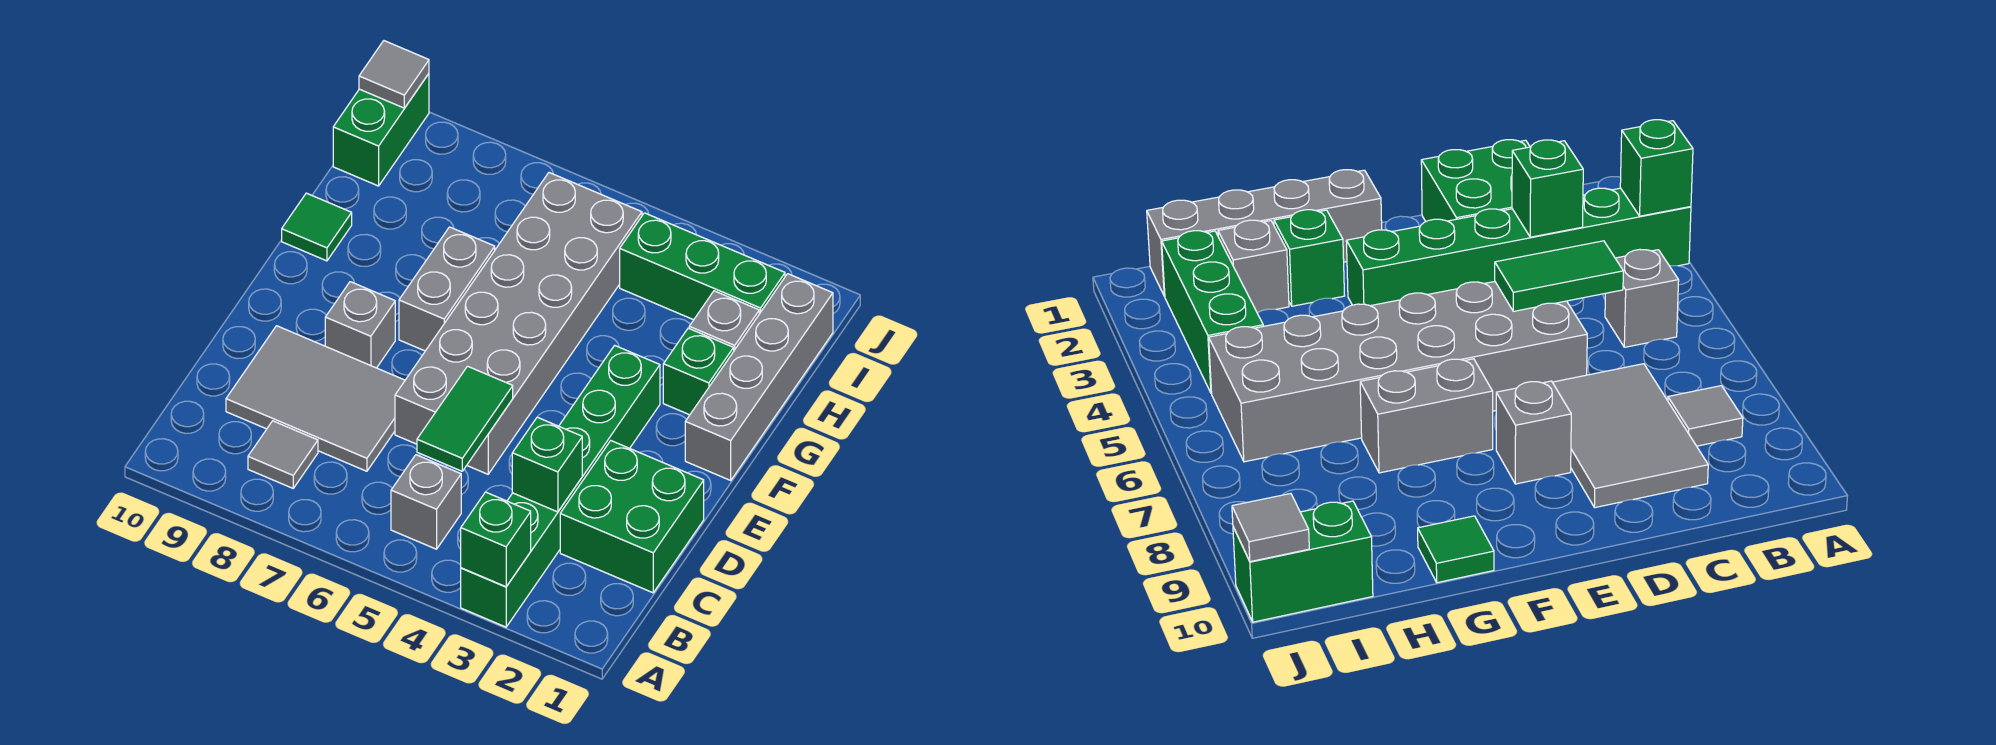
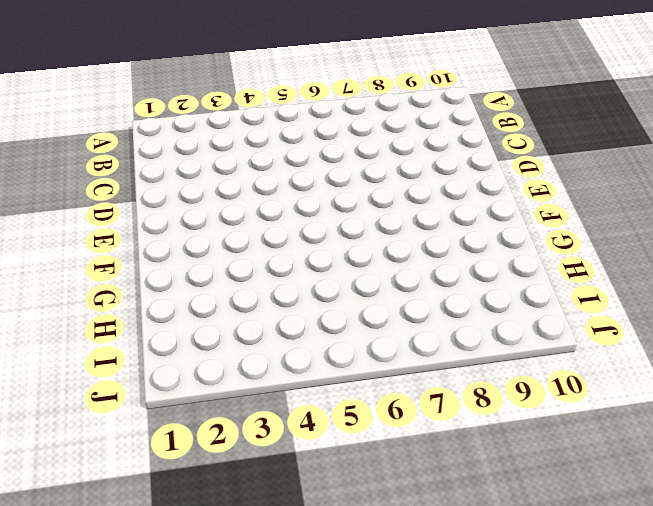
none -> green brick A3:F3 level 1
none -> grey brick B5 level 1
none -> grey tile B8 level 1

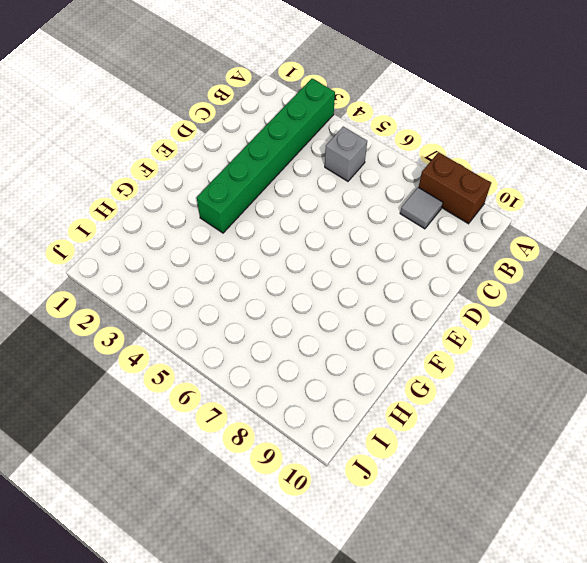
brown brick A8:A9 level 1 -> none
none -> green brick C1:D2 level 1
none -> grey tile C7:D9 level 1
none -> grey brick D5:I6 level 1

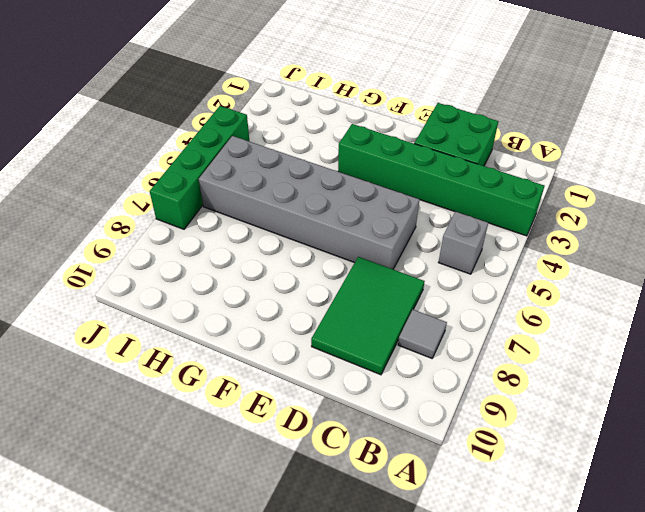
green tile C7:D9 level 1 -> grey tile C7:D9 level 1
green brick J4:J7 level 1 -> none
none -> grey brick E8 level 1
none -> grey brick F1:I1 level 1
none -> grey brick F7:G7 level 1

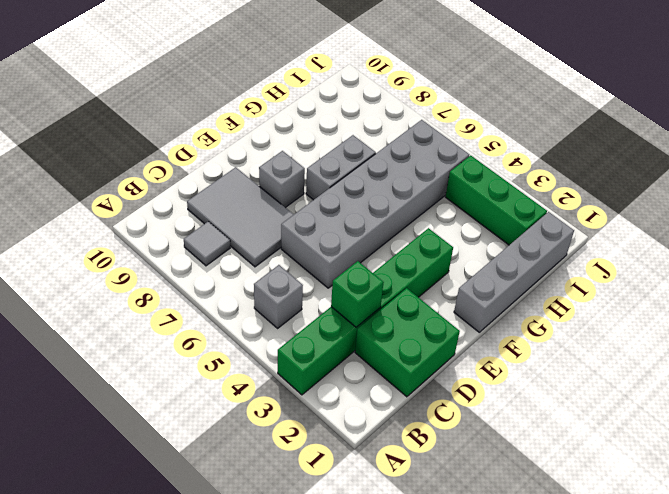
none -> green brick G2 level 1
none -> green tile G10 level 1
none -> grey brick H2 level 1

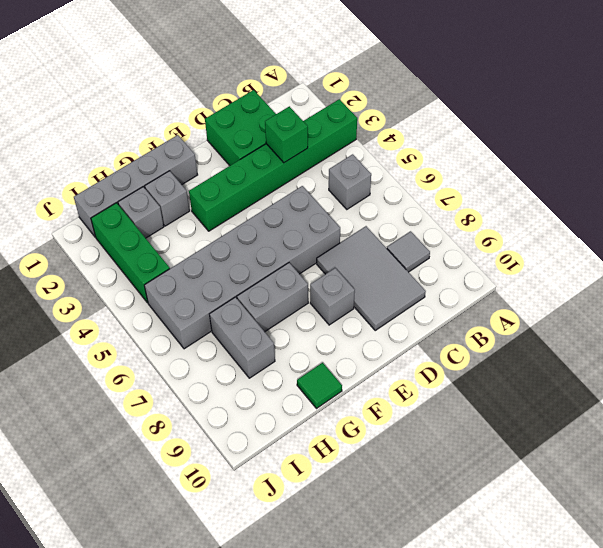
grey brick G2 level 1 -> green brick G2 level 1
grey brick H7:H8 level 1 -> none
none -> green brick I10:J10 level 1
none -> green brick A3 level 2
none -> green tile C5:D5 level 2

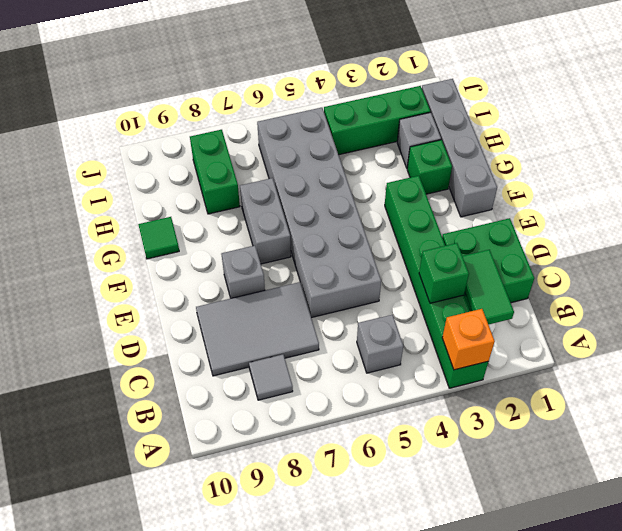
orange brick A3 level 2 -> green brick A3 level 2
green tile B2:C2 level 2 -> green tile C5:D5 level 2
green brick H8:I8 level 1 -> green brick I10:J10 level 1
none -> grey tile J10 level 2

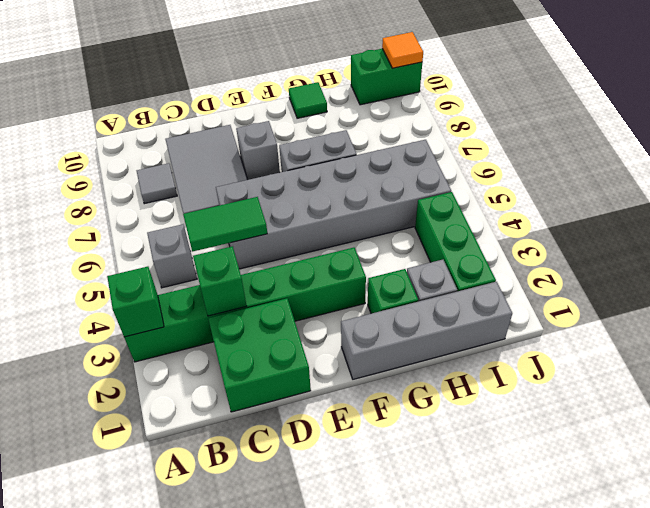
orange tile J10 level 2 -> grey tile J10 level 2

